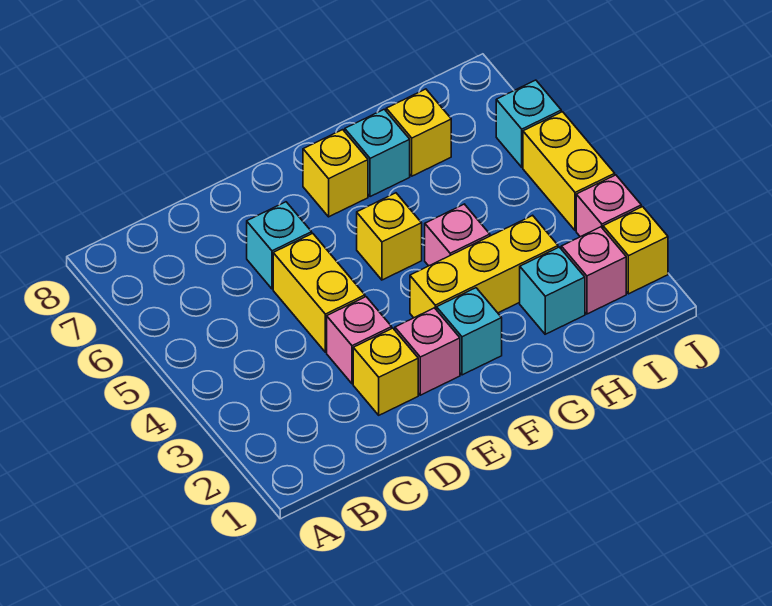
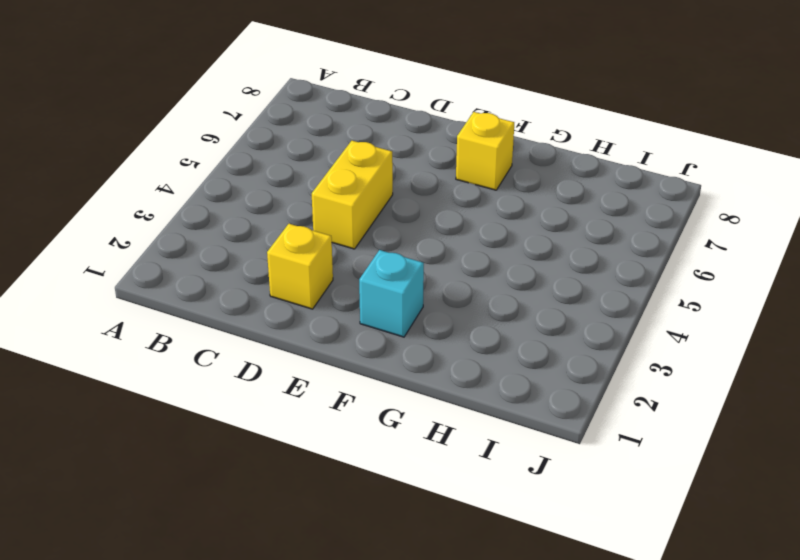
none -> pink brick D3 level 1
none -> cyan brick D6 level 1
none -> pink brick E2 level 1

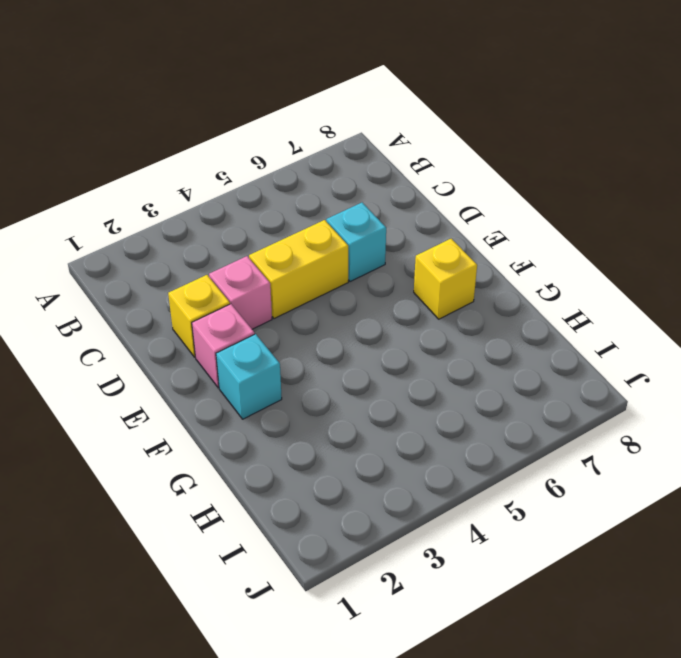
none -> yellow brick F3:H3 level 1
none -> yellow brick F5 level 1
none -> pink brick G4 level 1

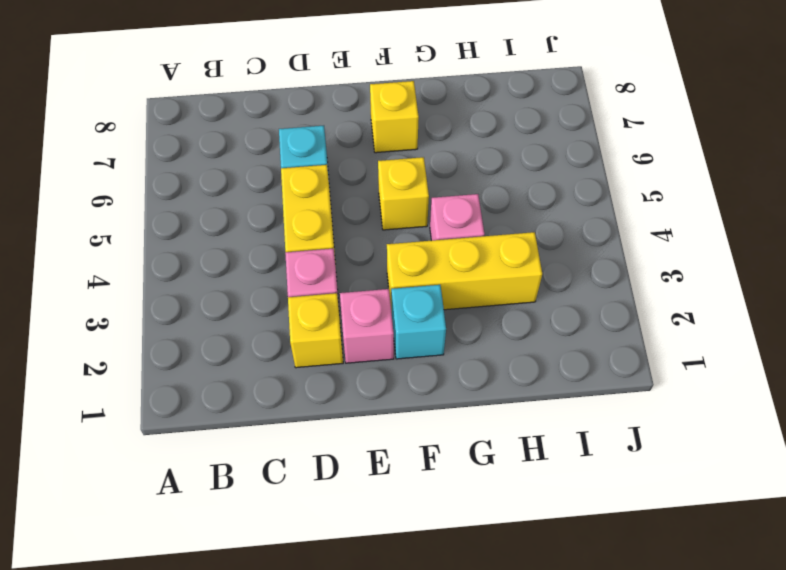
none -> cyan brick G7 level 1
none -> cyan brick H2 level 1
none -> yellow brick H7 level 1

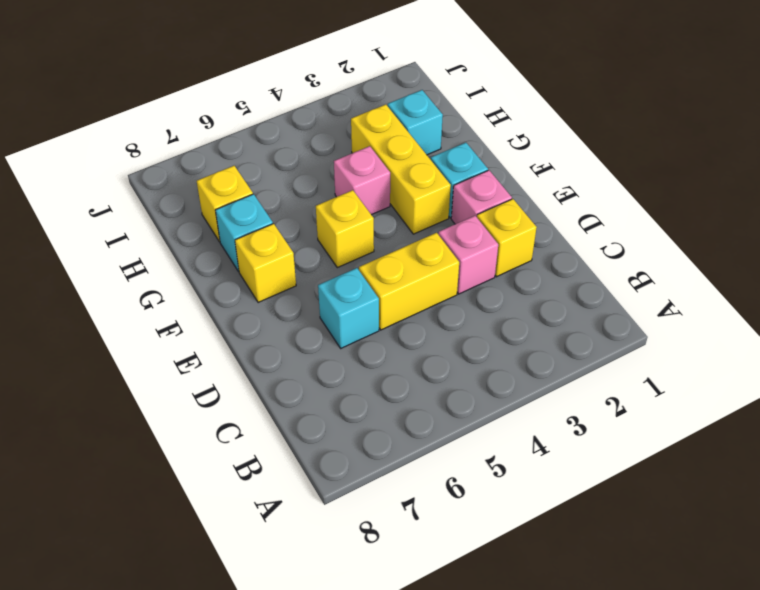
none -> pink brick I2 level 1
none -> yellow brick J2 level 1
none -> pink brick J3 level 1

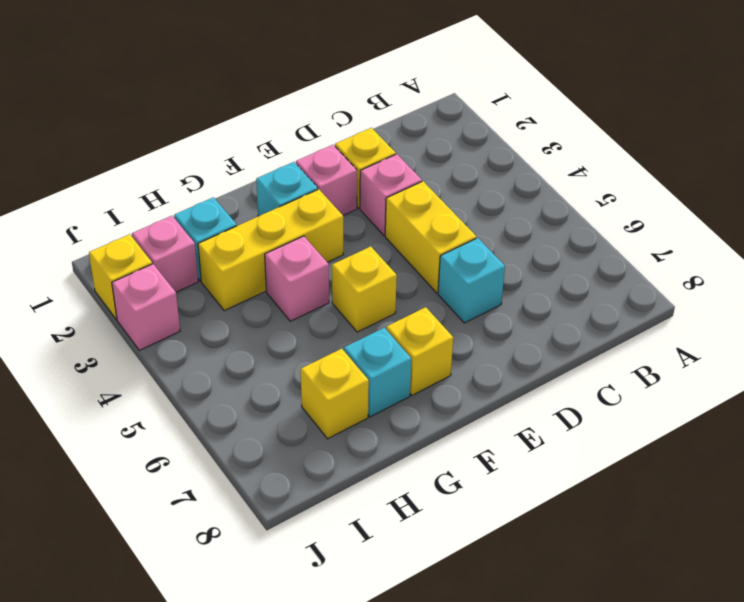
none -> yellow brick J4:J5 level 1
none -> cyan brick J6 level 1

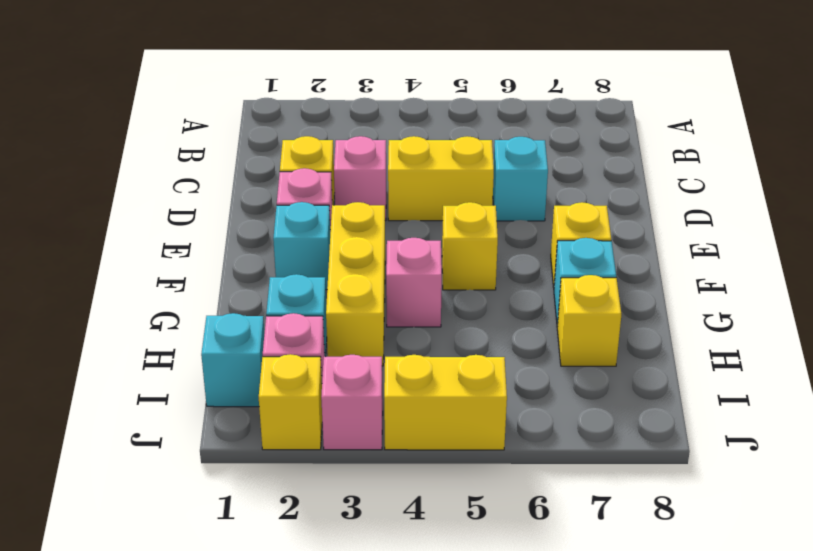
cyan brick I1 level 1 -> cyan brick J6 level 1

